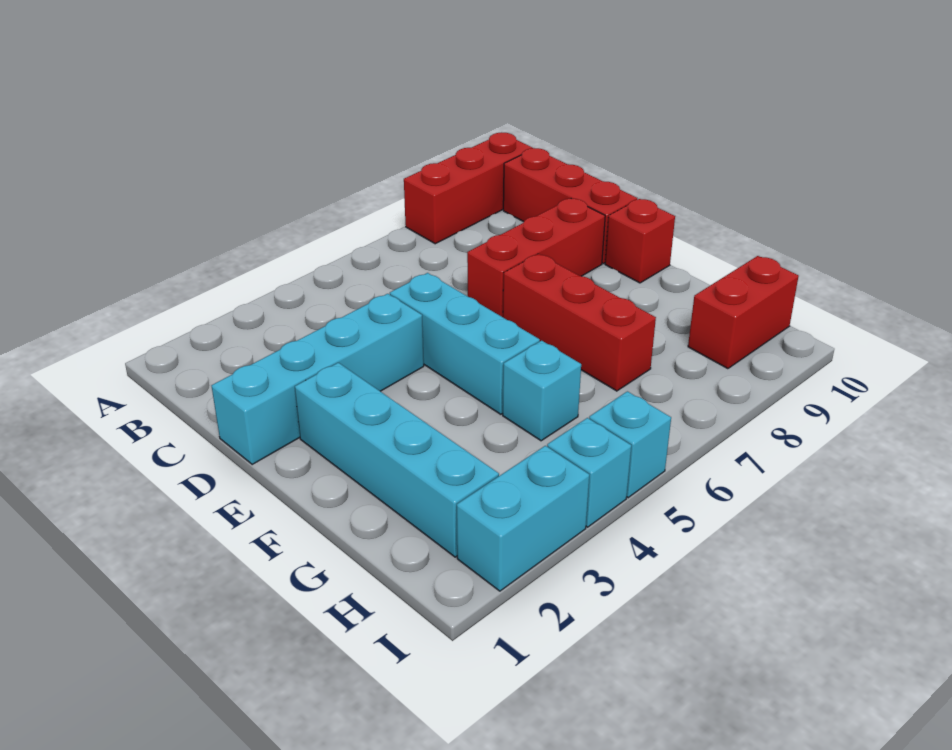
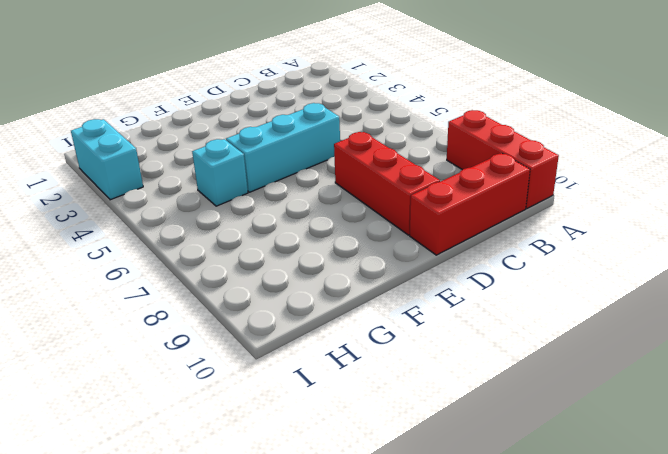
none -> cyan brick D1:D4 level 1
none -> cyan brick E2:H2 level 1
none -> red brick E7:G7 level 1

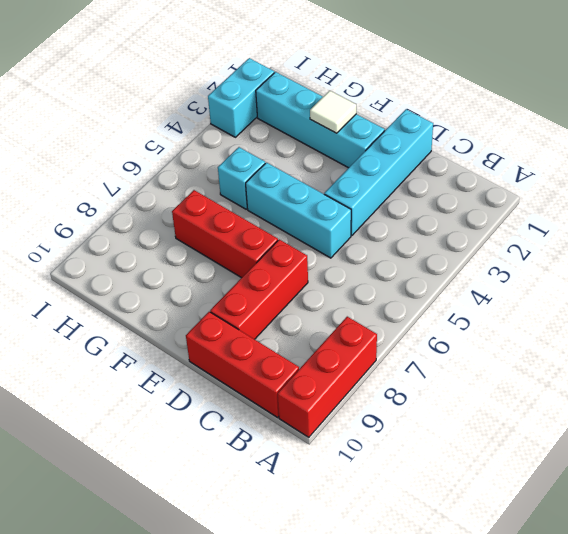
white tile F2 level 2 -> none
none -> red brick E10 level 1
none -> red brick H9:H10 level 1
none -> cyan brick I4 level 1

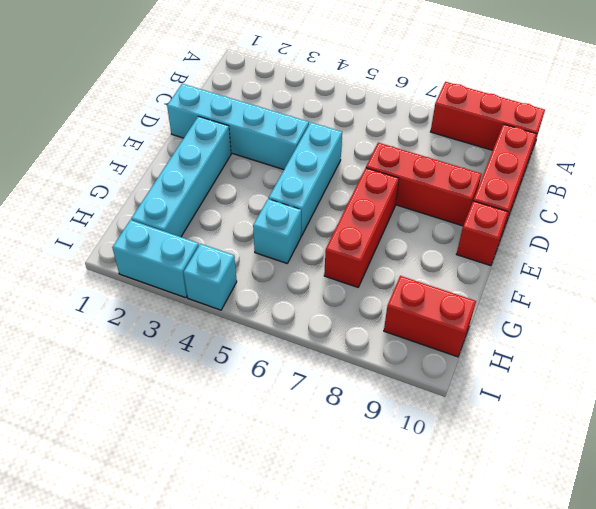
none -> cyan brick I5 level 1

